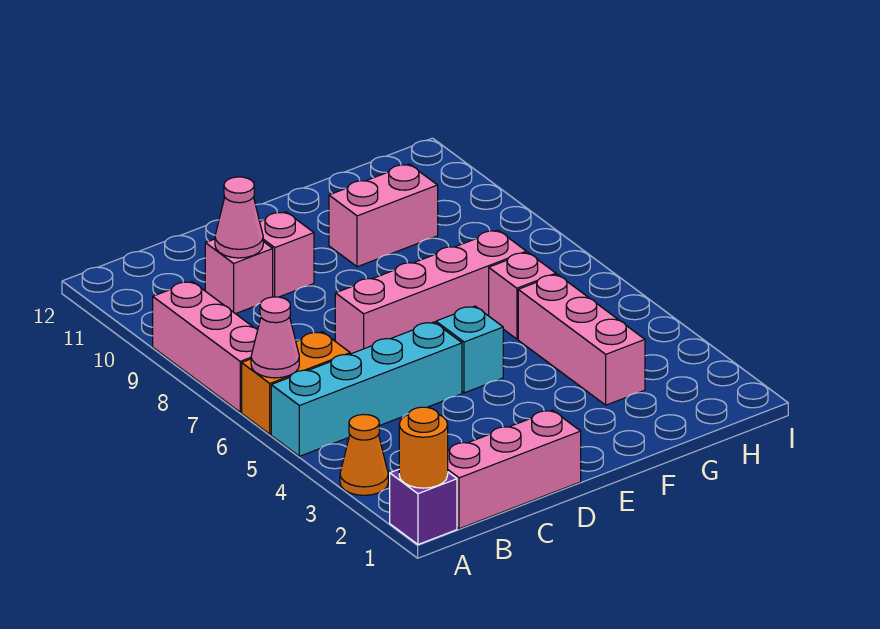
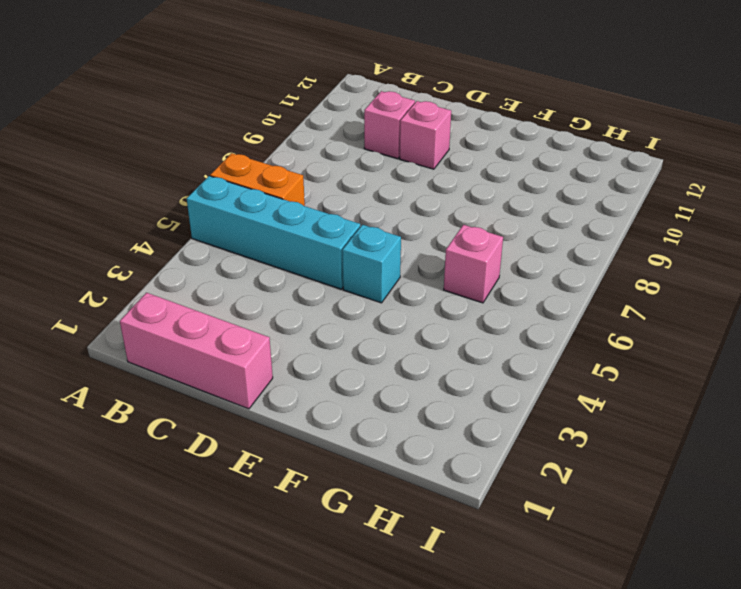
none -> purple brick A1 level 1
none -> orange cone A3 level 1
none -> pink brick A7:A9 level 1

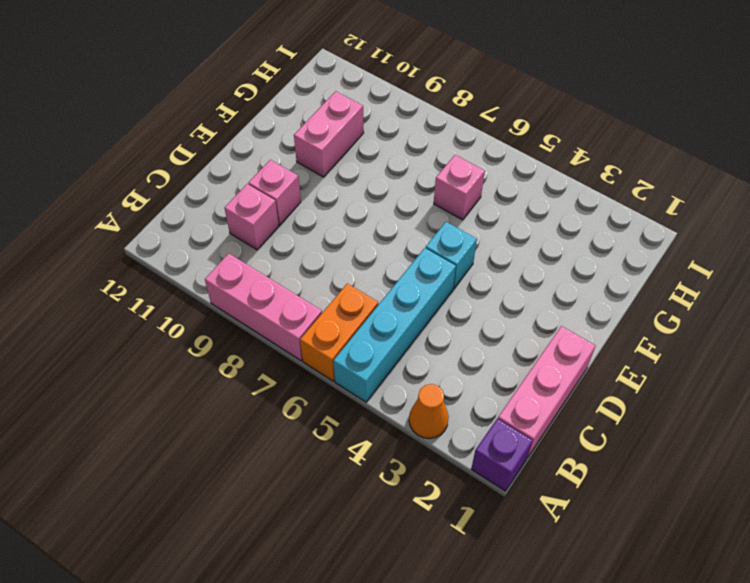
none -> pink brick D7:G7 level 1
none -> pink brick G3:G5 level 1
none -> orange round brick A1 level 2

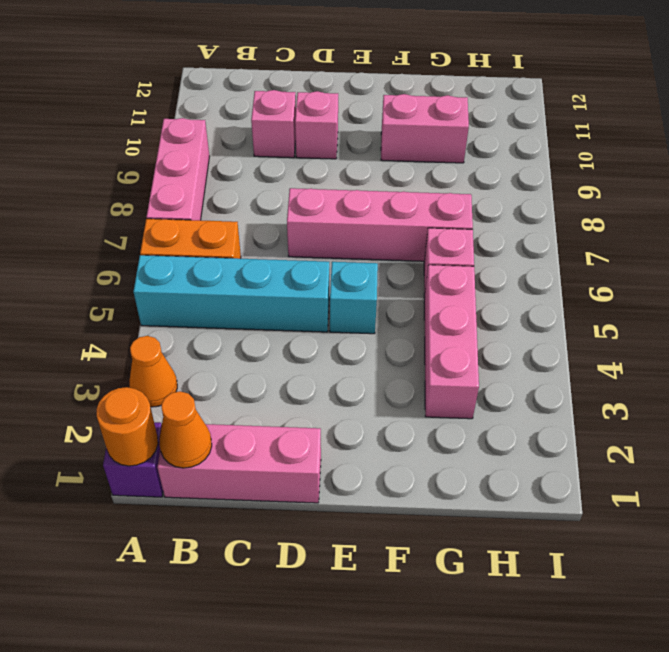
orange cone B1 level 2 -> none
none -> pink cone A6 level 2
none -> pink cone C10 level 2

